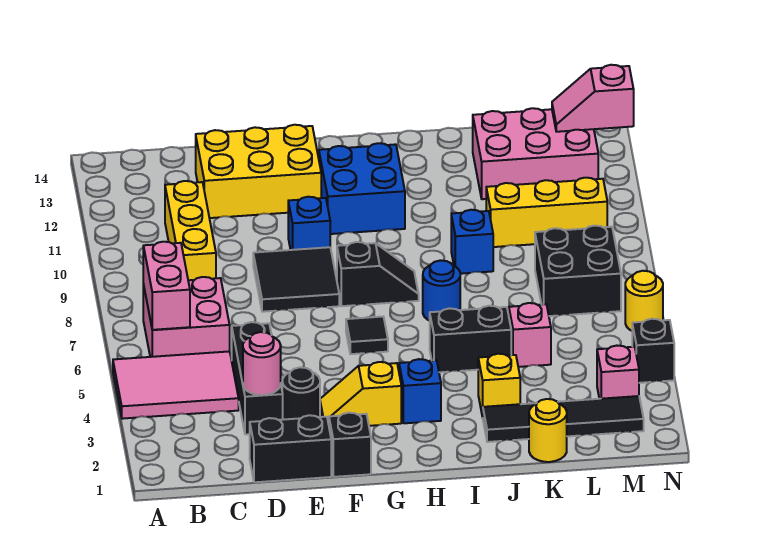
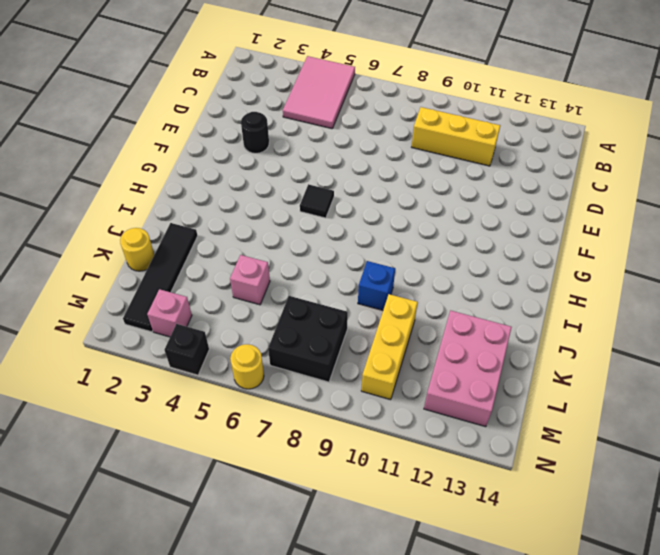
none -> pink brick B6:C7 level 1
none -> black brick D1:E1 level 1
none -> black brick D3:D5 level 1
none -> yellow brick D12:F13 level 1

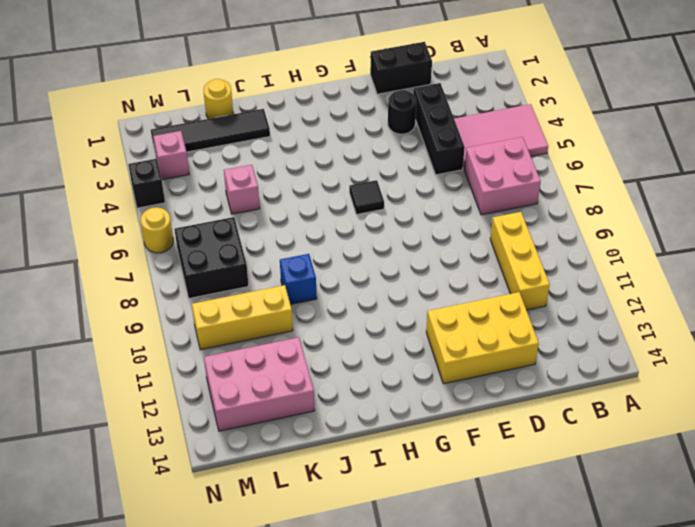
none -> black tile E8:F9 level 1
none -> black brick F1 level 1
none -> yellow slope F3:G3 level 1 top G
none -> blue brick F10 level 1

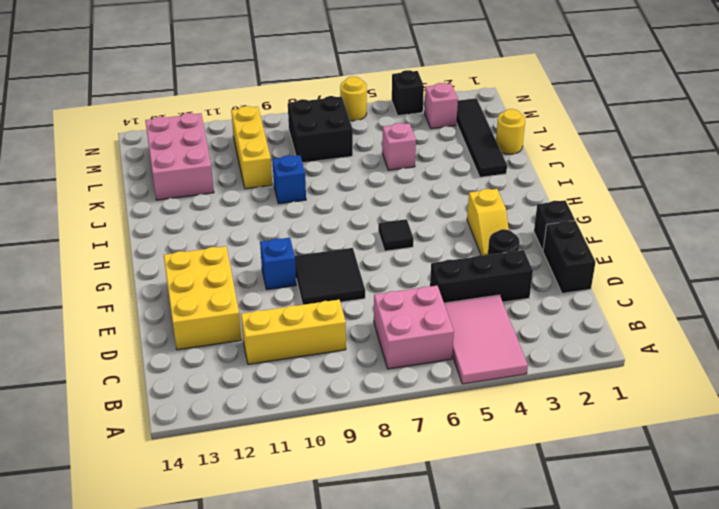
none -> black slope G8:H8 level 1 top G
none -> blue brick G11:H12 level 1
none -> blue brick H3 level 1
none -> black brick I5:J5 level 1

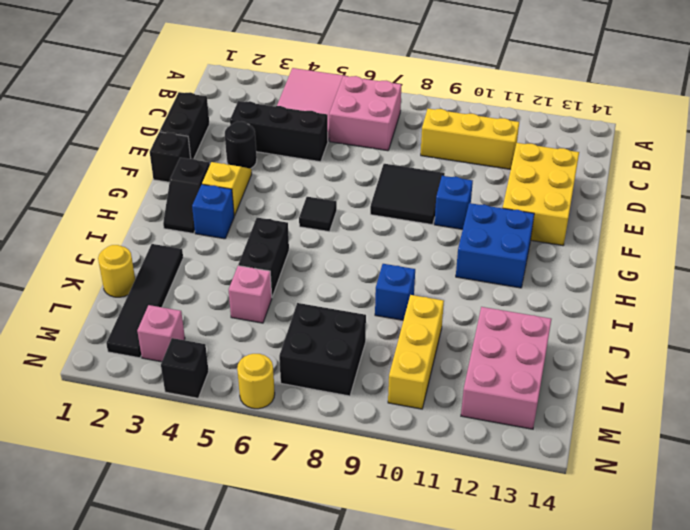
black slope G2:H2 level 1 top G -> black slope G8:H8 level 1 top G
none -> blue round brick I7 level 1
none -> yellow brick J3 level 1
none -> pink brick B6:B7 level 2
none -> pink round brick D3 level 2

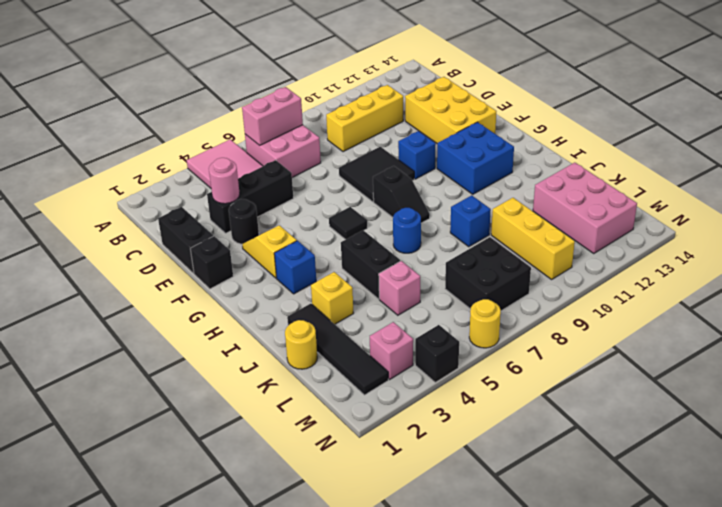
none -> pink slope M13:N13 level 2 top N

